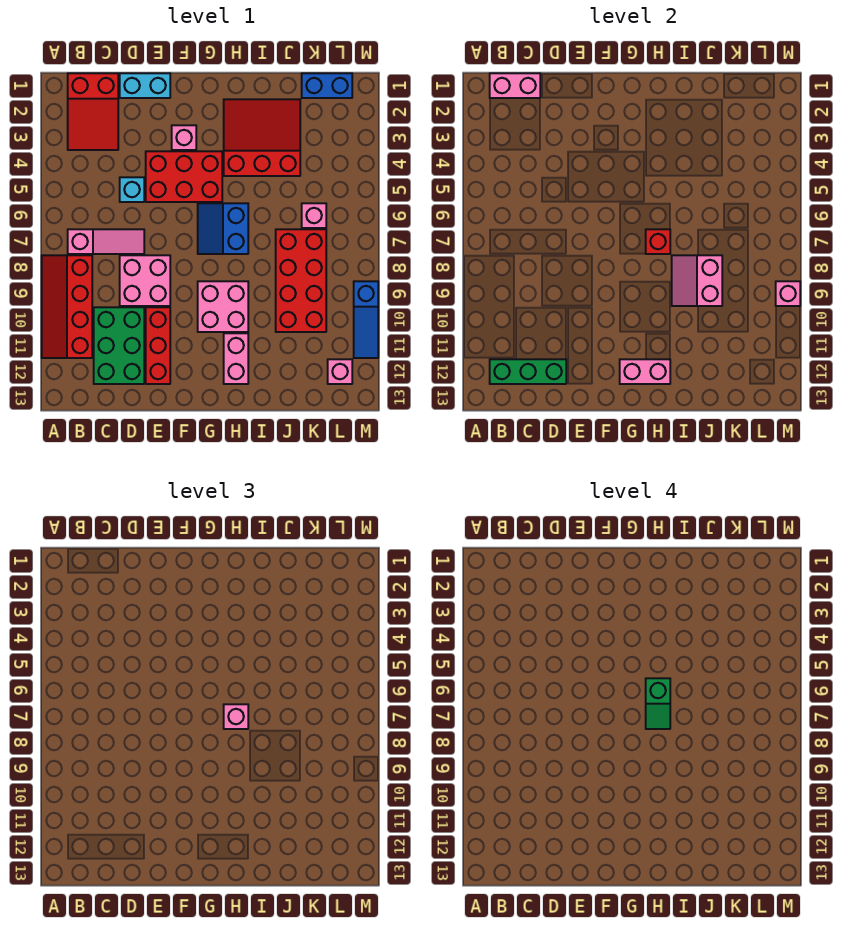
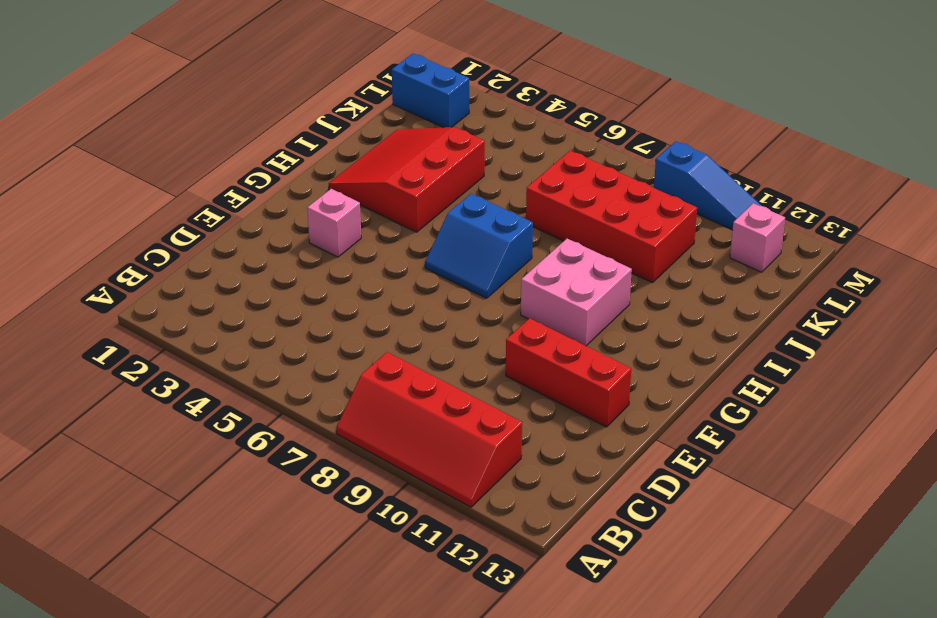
blue brick L1:L2 level 1 -> blue brick K1:L1 level 1
none -> red slope B1:C3 level 1 top 1
none -> pink slope B7:D7 level 1 top B
none -> green brick C10:D12 level 1

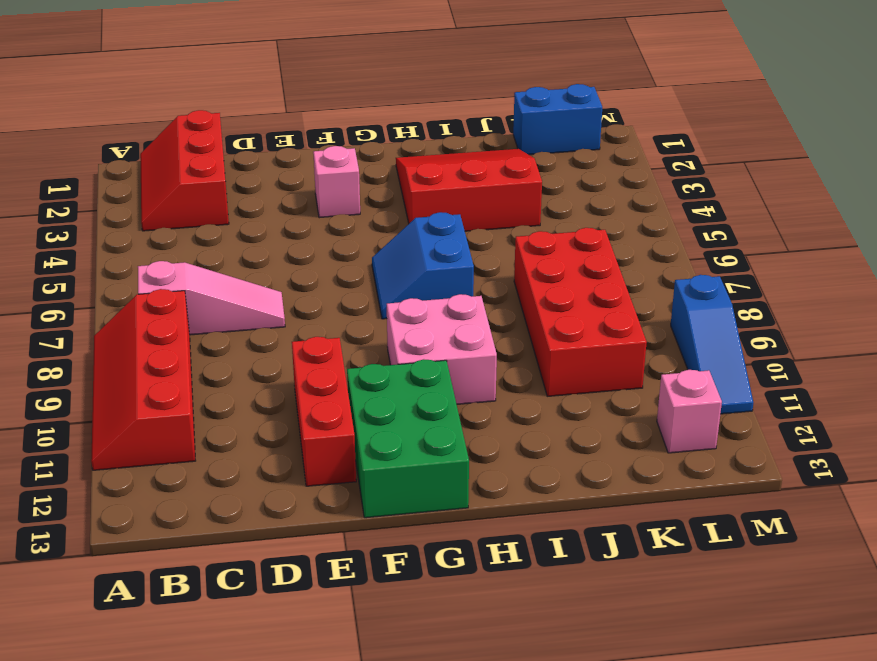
red slope B1:C3 level 1 top C -> red slope B1:C3 level 1 top 1
green brick F11:G13 level 1 -> green brick C10:D12 level 1
none -> cyan brick D1:E1 level 1
none -> cyan brick D5 level 1
none -> pink brick D8:E9 level 1

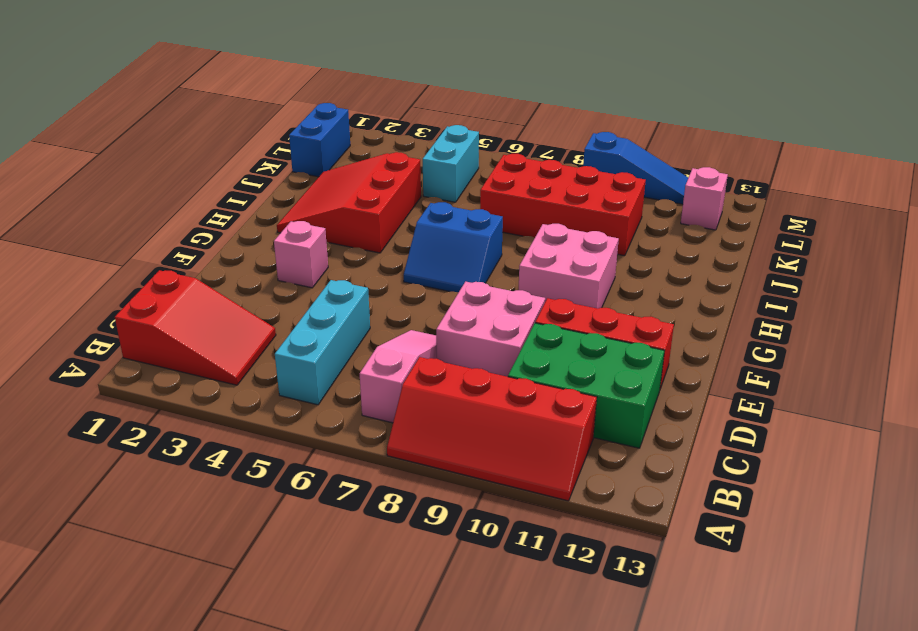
cyan brick B5:D5 level 1 -> cyan brick D5 level 1
cyan brick K5:L5 level 1 -> cyan brick D1:E1 level 1
none -> red brick E4:G5 level 1
none -> pink brick H11:H12 level 1
none -> pink brick K6 level 1

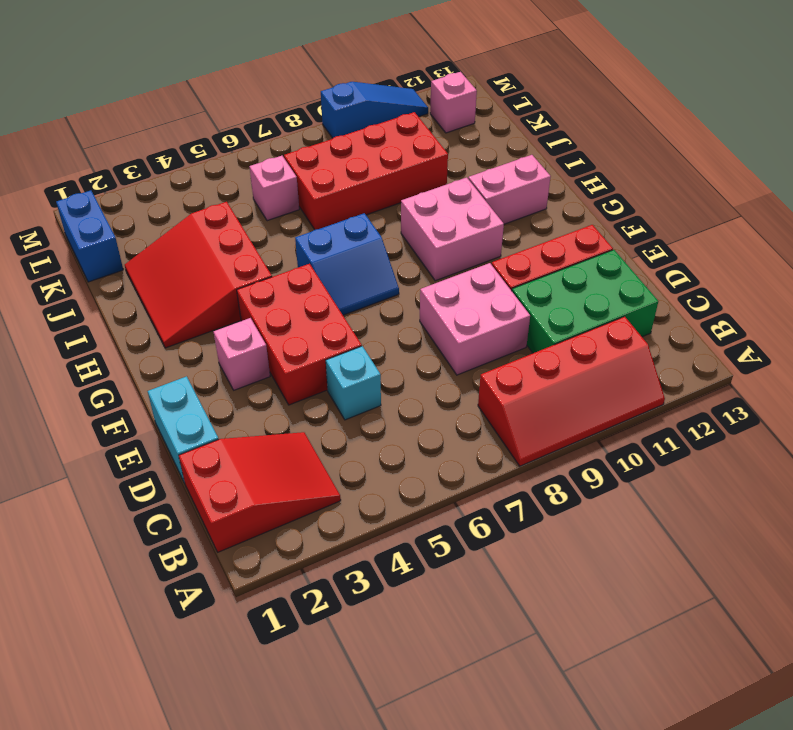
none -> pink slope B7:D7 level 1 top B
none -> pink brick B1:C1 level 2
none -> green brick B12:D12 level 2

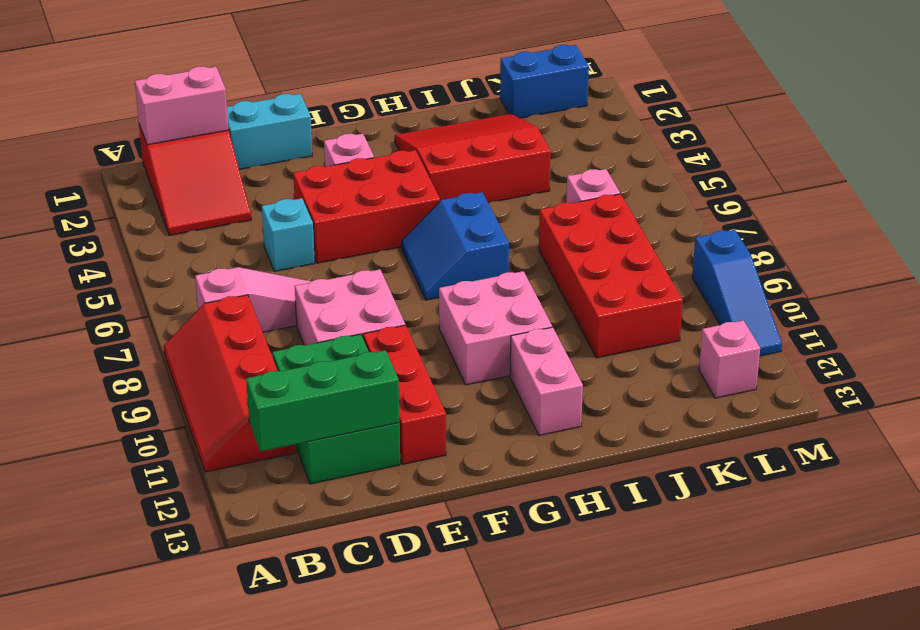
none -> pink brick G12:H12 level 2
none -> red brick H7 level 2
none -> pink slope I8:J9 level 2 top J

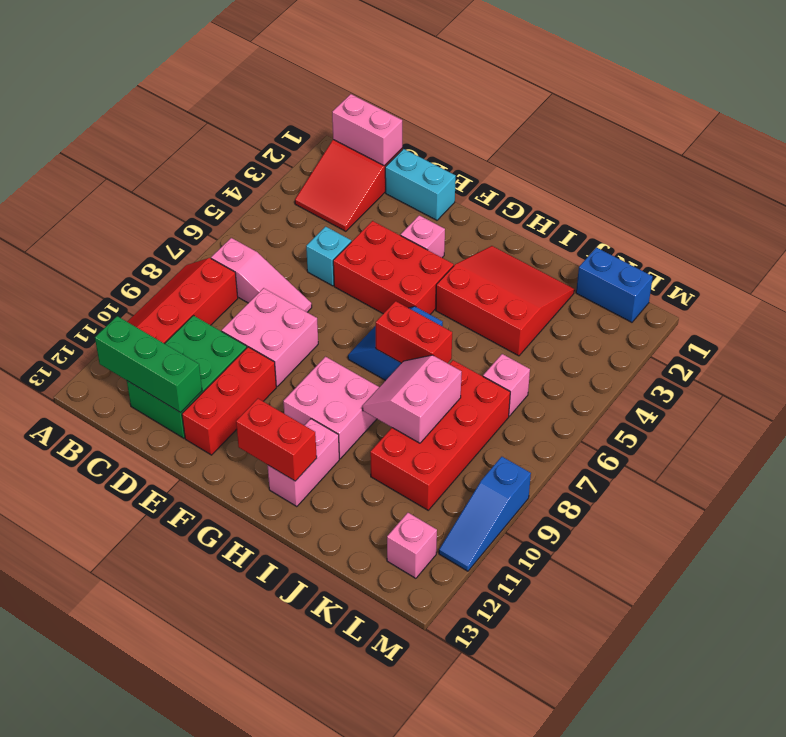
red brick G12:H12 level 2 -> pink brick G12:H12 level 2
red brick H7:I7 level 2 -> red brick H7 level 2
none -> pink brick M9 level 2
none -> pink brick H7 level 3
none -> green slope H6:H7 level 4 top 6

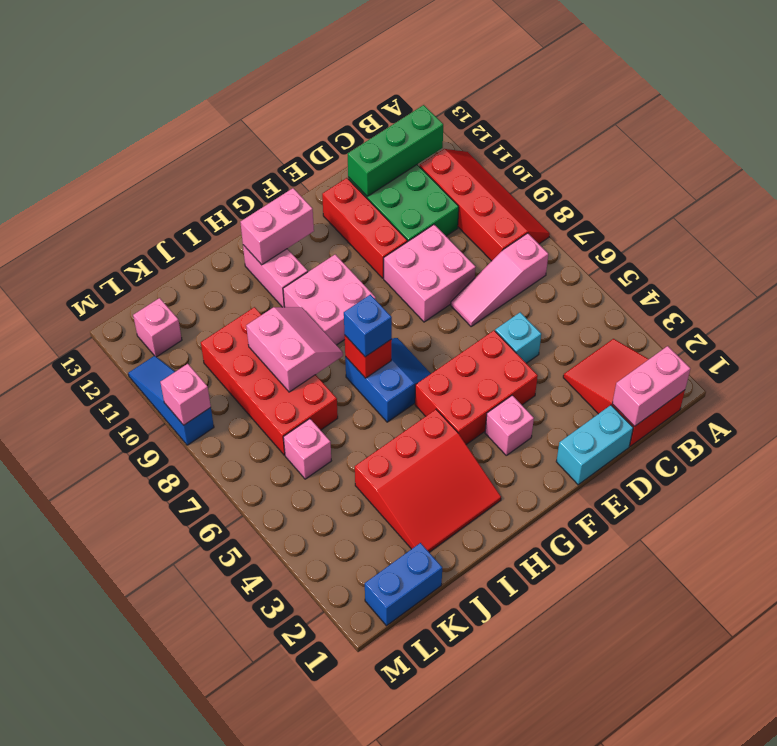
blue brick H7 level 3 -> pink brick H7 level 3
none -> green slope H6:H7 level 4 top 6

